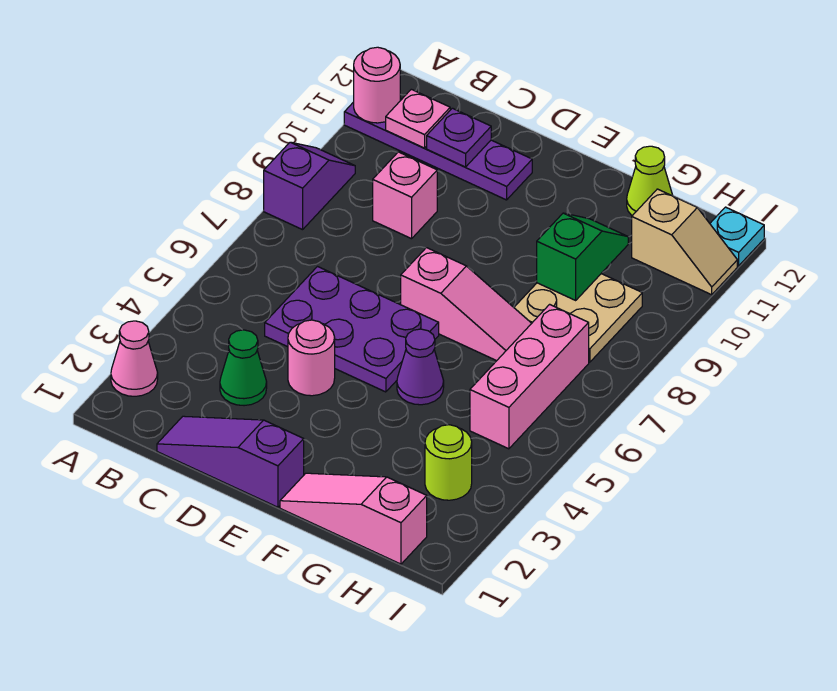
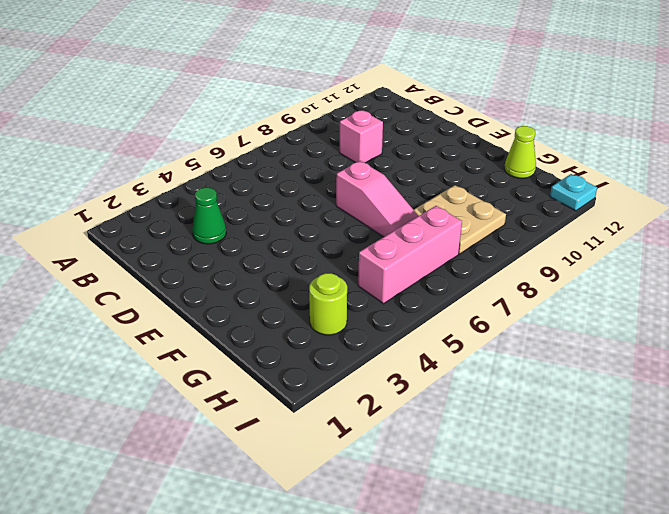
none -> pink cone A2 level 1
none -> purple slope A8:A9 level 1 top 8
none -> purple plate A11:D11 level 1

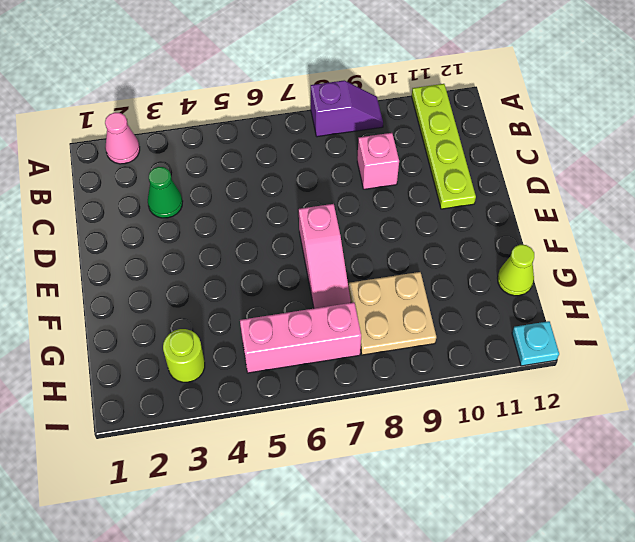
lime plate A11:D11 level 1 -> purple plate A11:D11 level 1
none -> purple slope C1:E1 level 1 top E
none -> purple plate C5:E6 level 1
none -> pink round brick D4 level 1

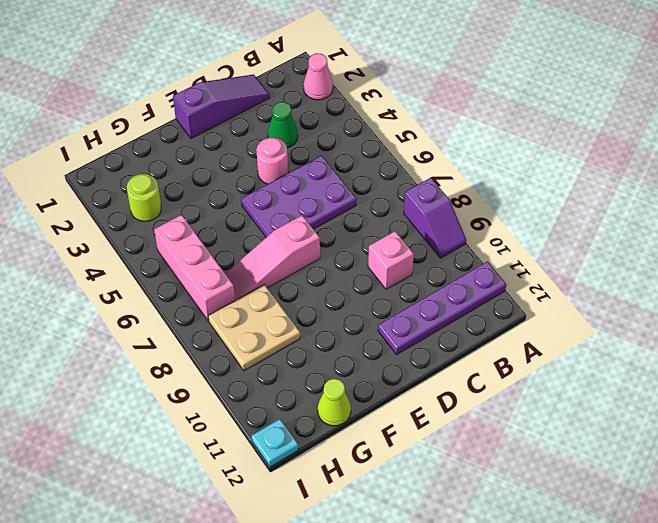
none -> pink slope F1:H1 level 1 top H
none -> purple cone F5 level 1
none -> tan slope H11:I11 level 1 top H

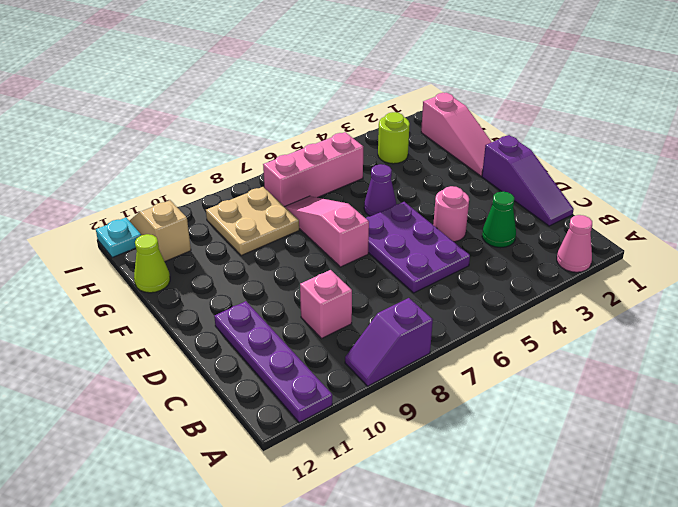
none -> pink round brick A11 level 2
none -> pink plate B11 level 2
none -> purple plate C11 level 2

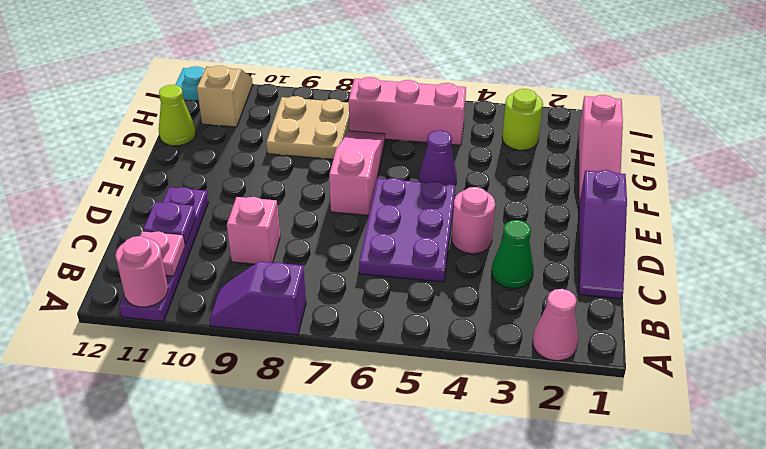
none -> green slope G9:G10 level 2 top 9

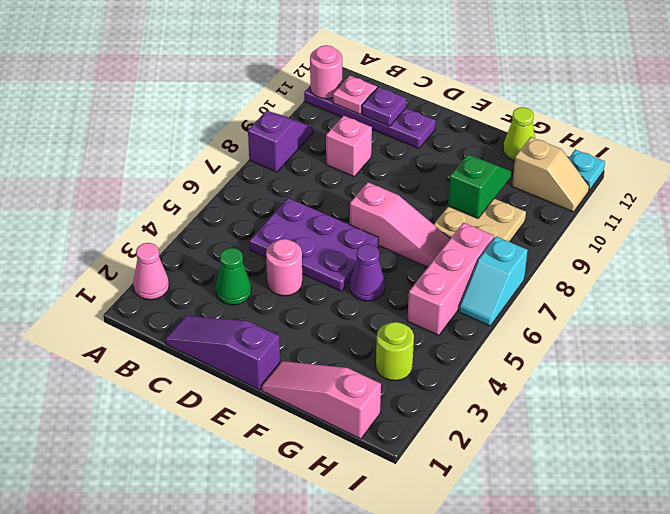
cyan slope I6:I7 level 1 top 7 -> none

